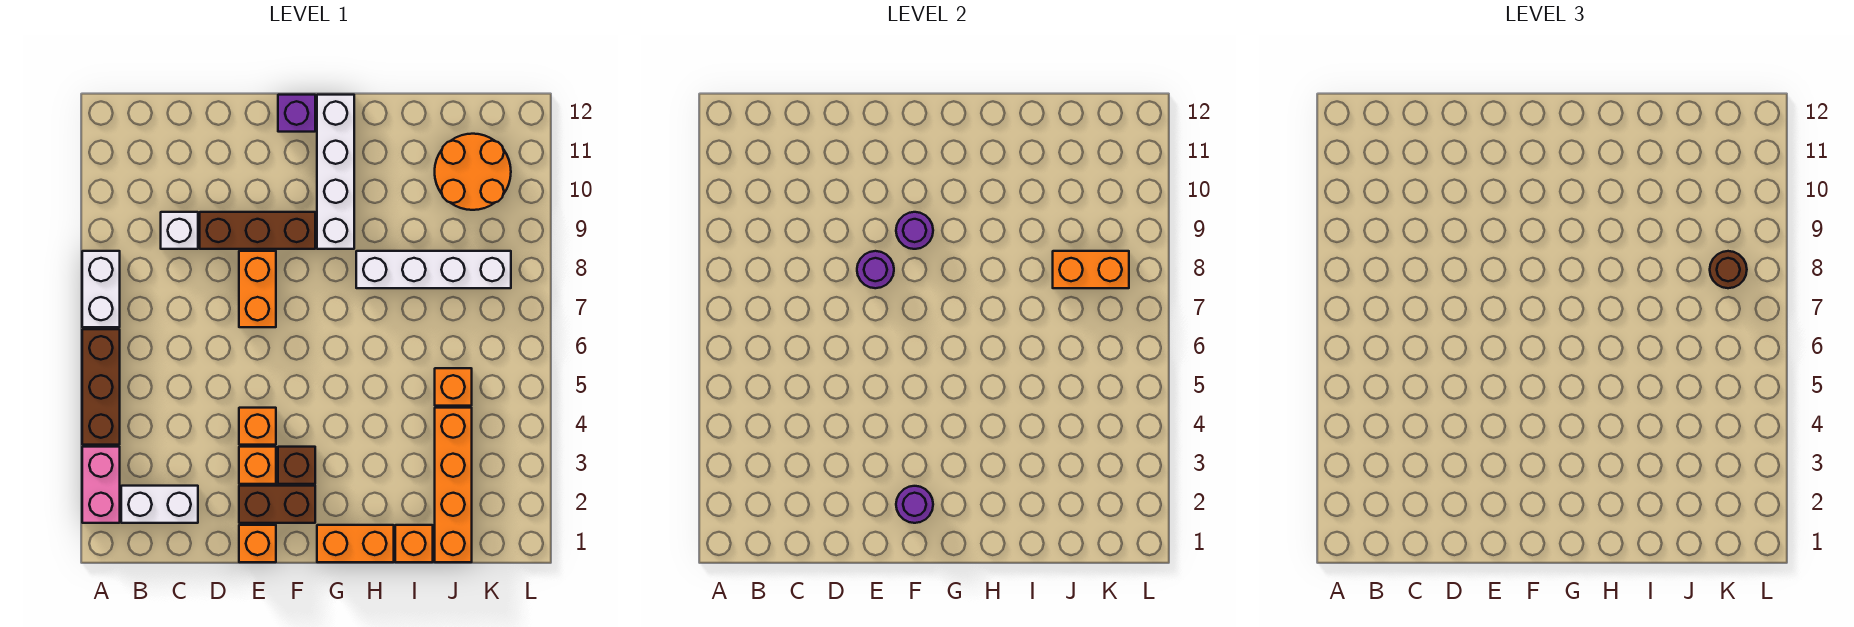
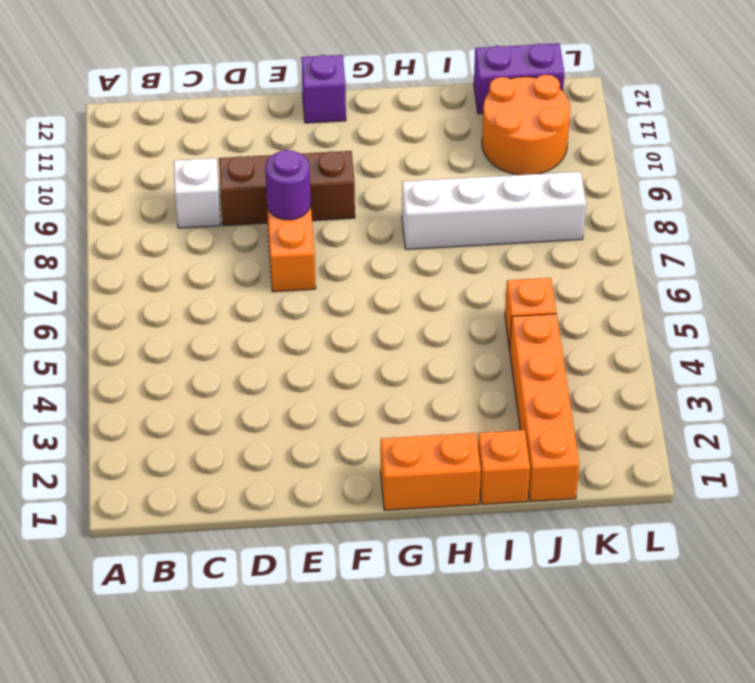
purple brick J12:K12 level 1 -> none
none -> pink brick A2:A3 level 1
none -> brown brick A4:A6 level 1
none -> white brick A7:A8 level 1

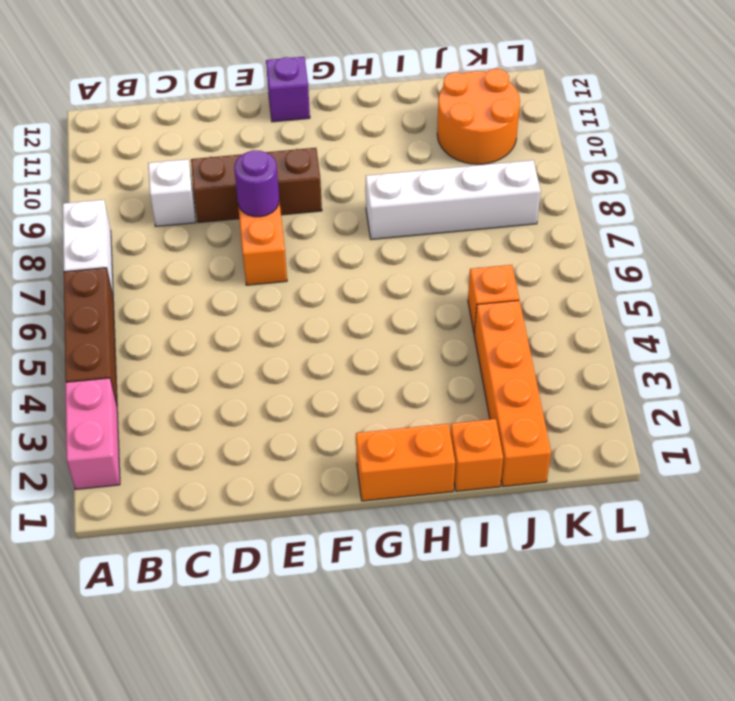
none -> white brick B2:C2 level 1
none -> orange brick E1 level 1
none -> brown brick E2:F2 level 1

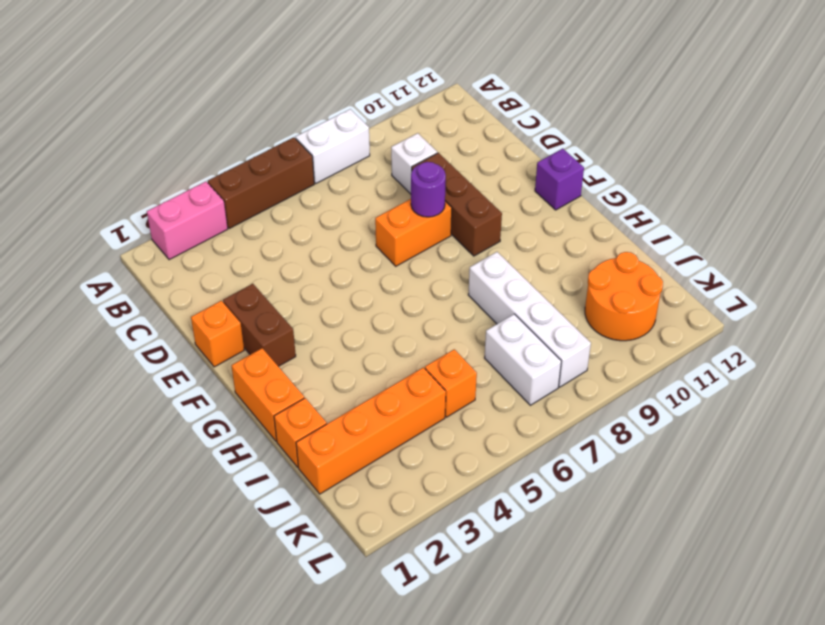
white brick J7:K7 level 1 -> white brick B2:C2 level 1
none -> orange brick E3 level 1
none -> orange brick E4 level 1
none -> brown brick F3 level 1

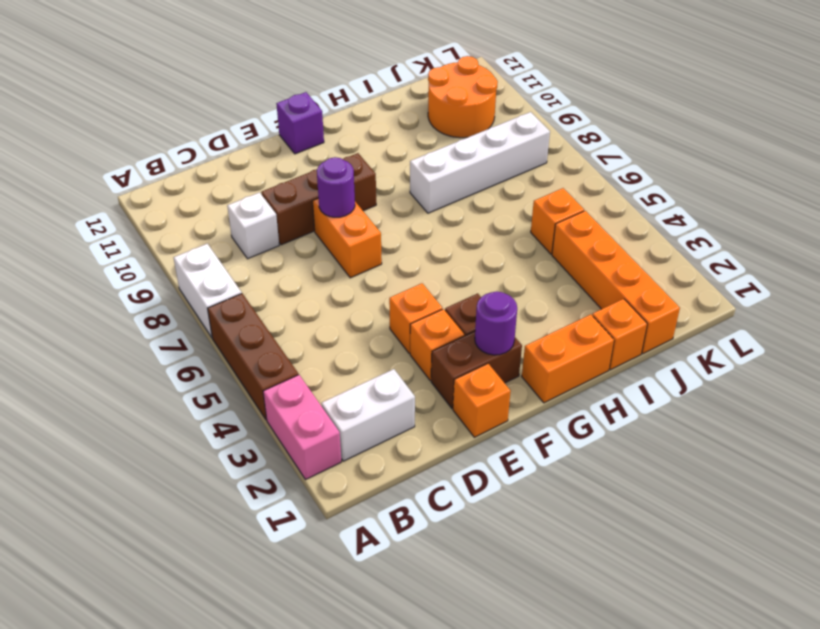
none -> white brick G9:G12 level 1
none -> purple round brick F9 level 2
none -> orange brick J8:K8 level 2

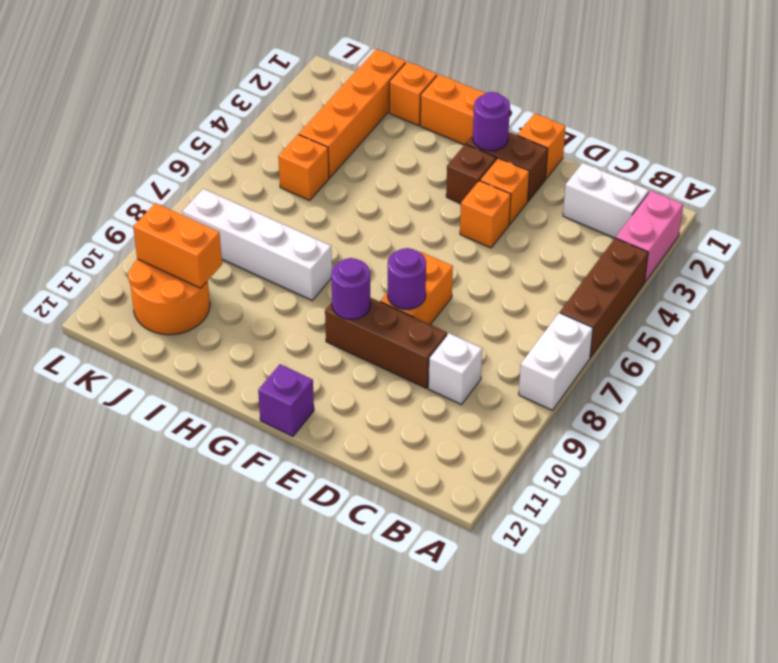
orange brick J10:K10 level 2 -> orange brick J8:K8 level 2
none -> white brick G9:G12 level 1
none -> brown round brick K8 level 3

